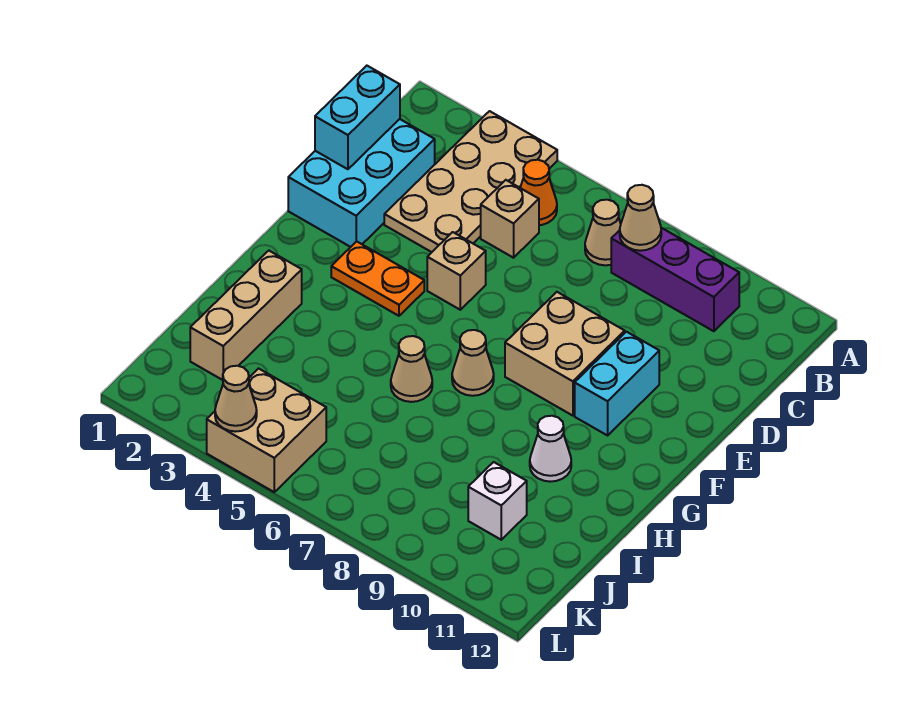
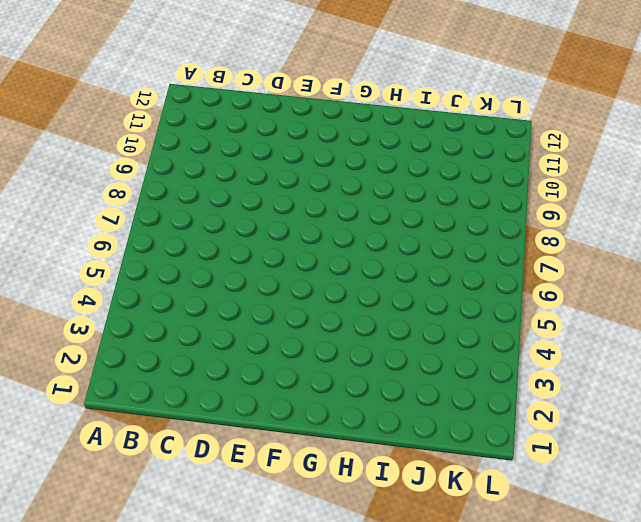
none -> tan plate A3:D4 level 1
none -> orange cone B5 level 1
none -> tan cone B7 level 1

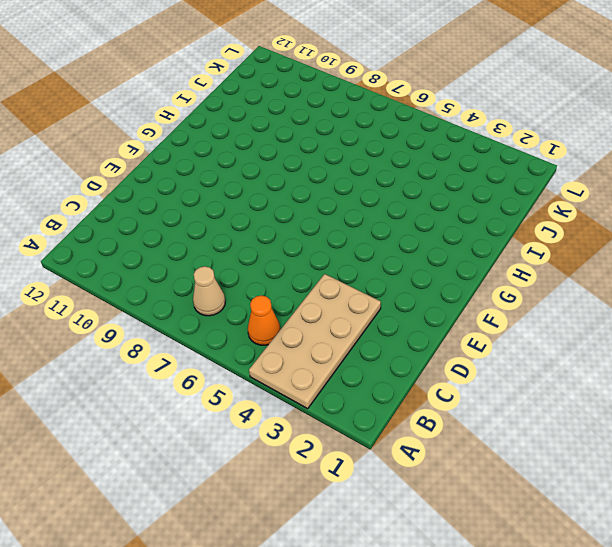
none -> purple brick B8:B10 level 1
none -> cyan brick C1:E2 level 1
none -> tan brick C5 level 1

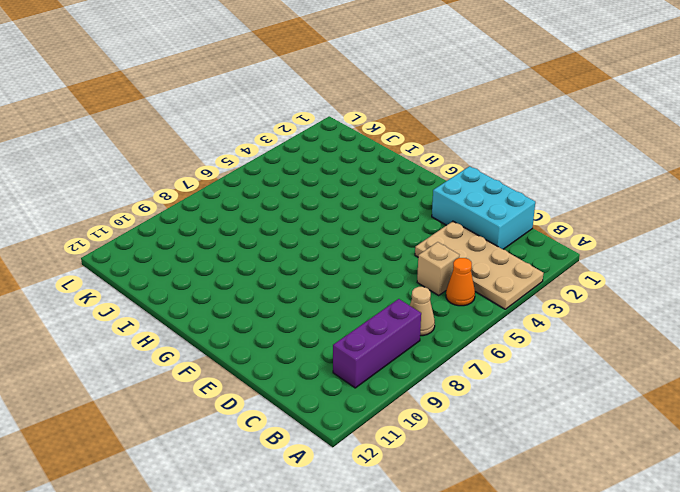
none -> tan brick E5 level 1
none -> tan brick E8:F9 level 1
none -> cyan brick E10:F10 level 1

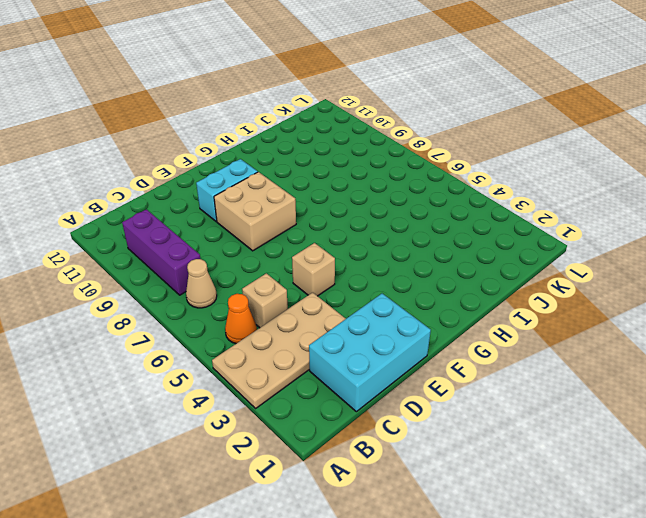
none -> orange plate F3:F4 level 1
none -> tan cone G7 level 1
none -> tan brick H2:J2 level 1

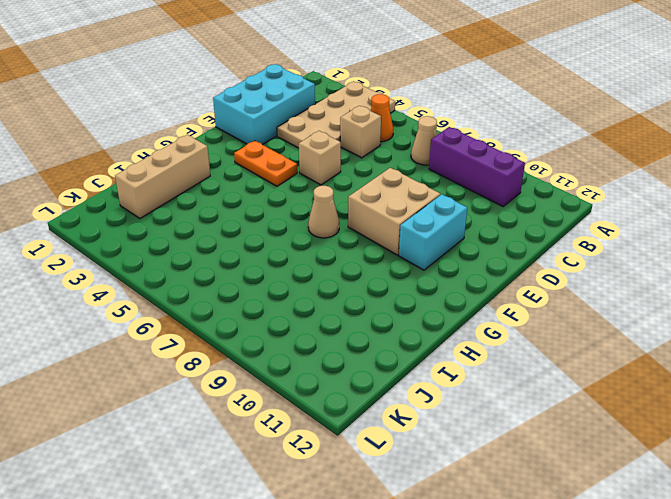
none -> tan cone H6 level 1
none -> white cone H10 level 1
none -> white brick J10 level 1

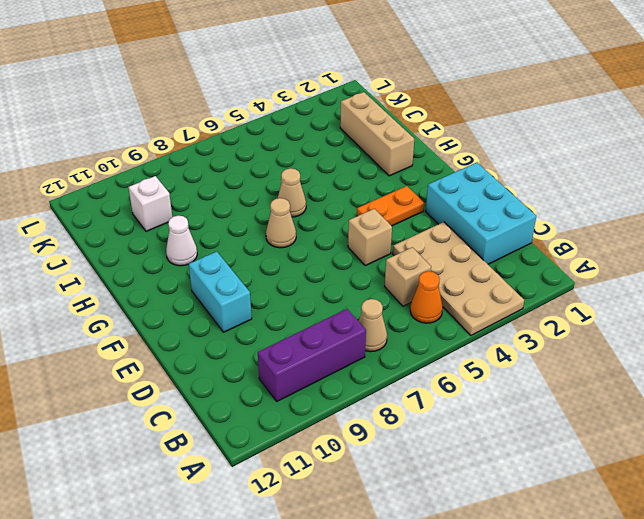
none -> tan brick E8:F9 level 1
none -> tan brick K4:L5 level 1
none -> tan cone B8 level 2

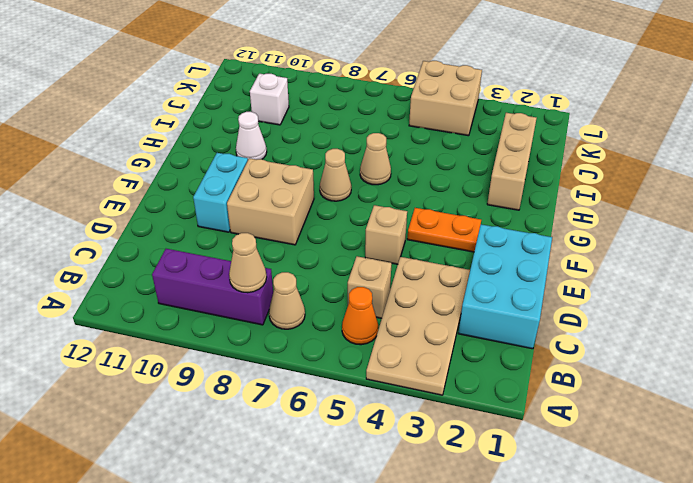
none -> cyan brick C1:D1 level 2
none -> tan cone L4 level 2

